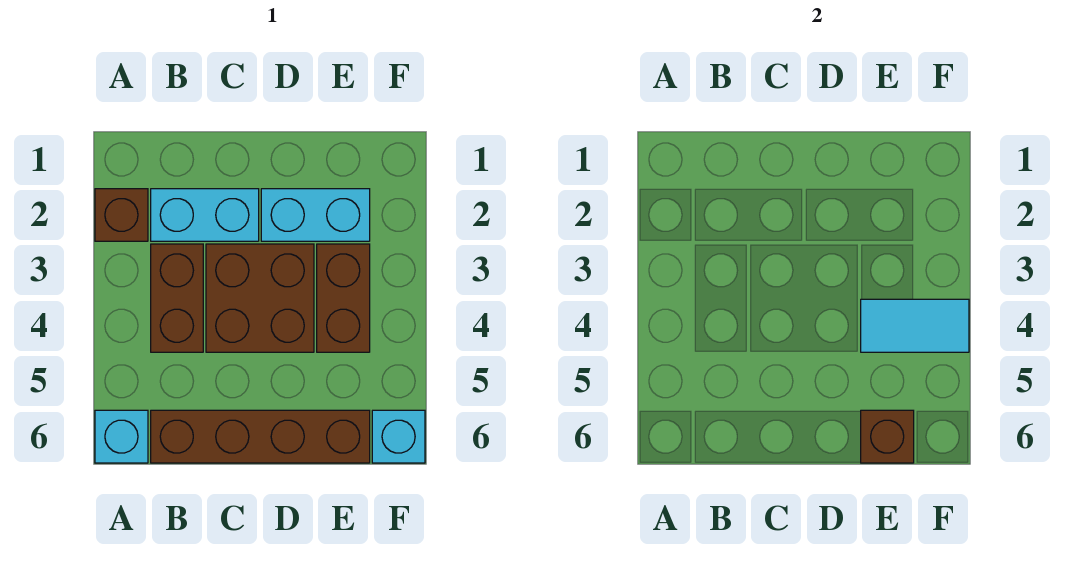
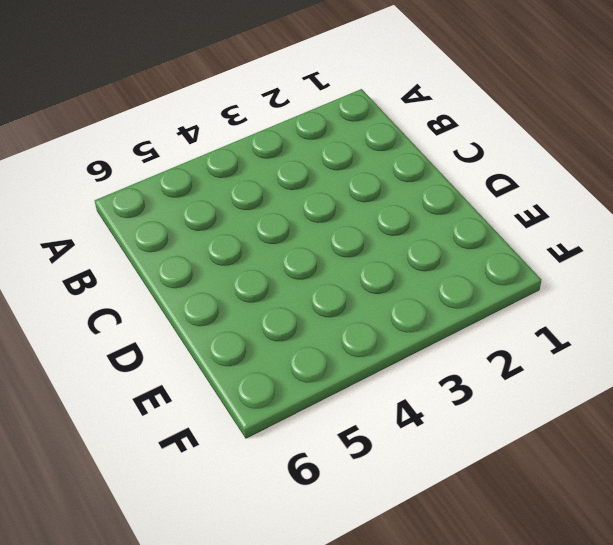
none -> brown brick A2 level 1
none -> cyan brick A6 level 1

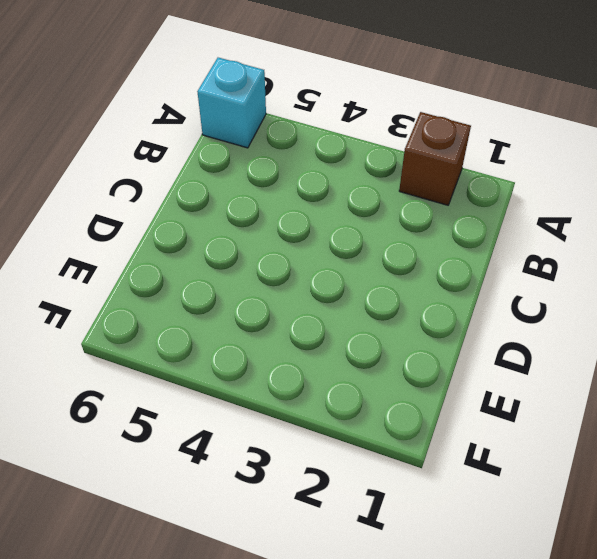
none -> cyan brick B2:C2 level 1
none -> brown brick B3:B4 level 1

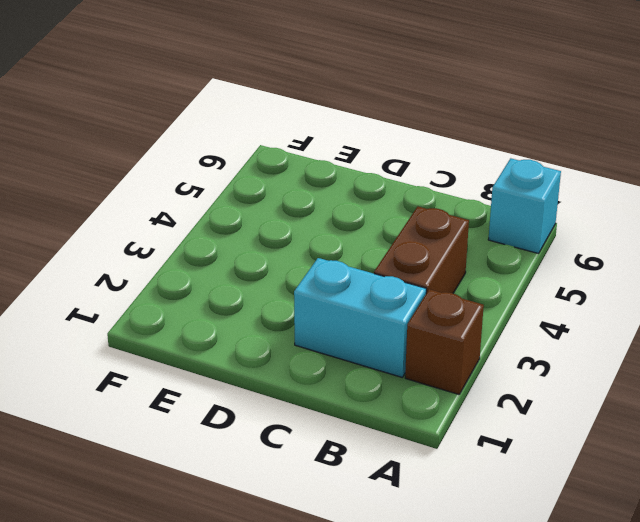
none -> brown brick B6:E6 level 1
none -> brown brick C3:D4 level 1

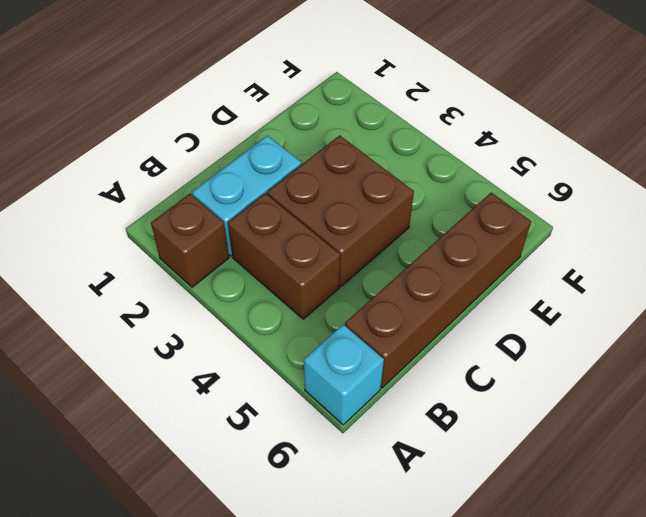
none -> cyan brick D2:E2 level 1
none -> brown brick E3:E4 level 1

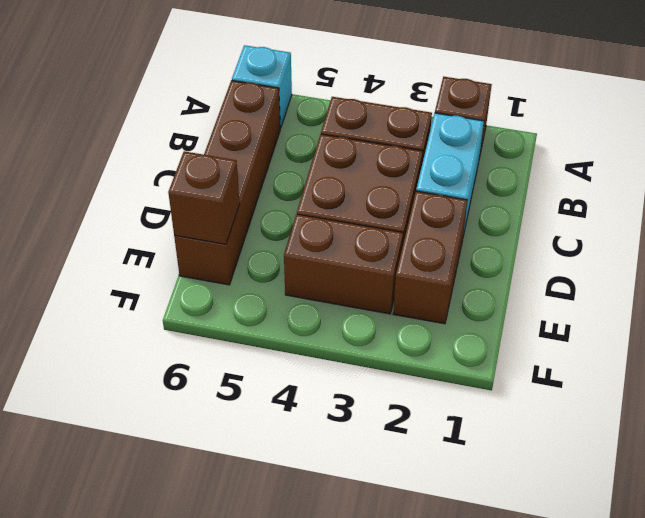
brown brick D2:E2 level 1 -> cyan brick D2:E2 level 1
none -> cyan brick F6 level 1
none -> cyan tile E4:F4 level 2

